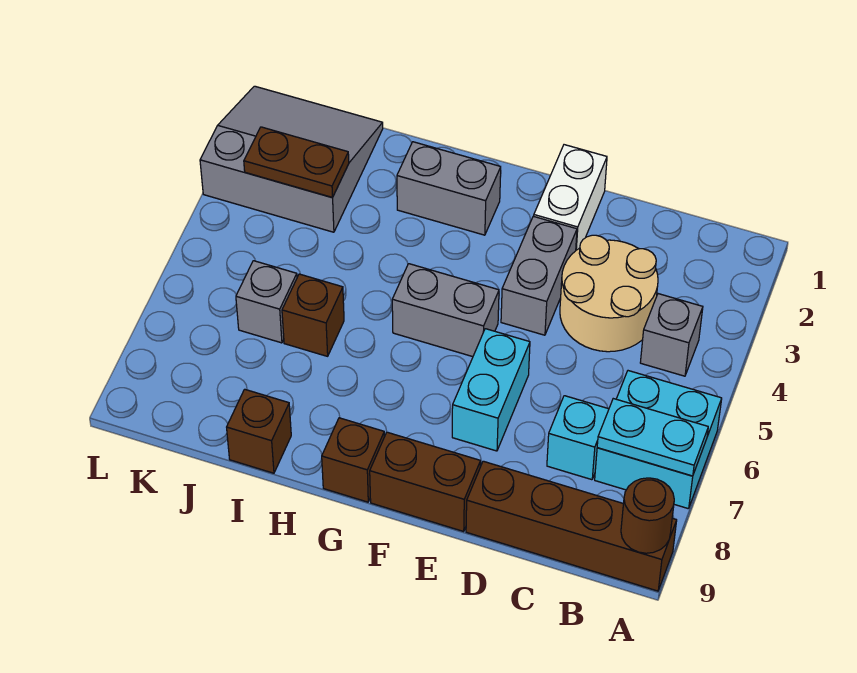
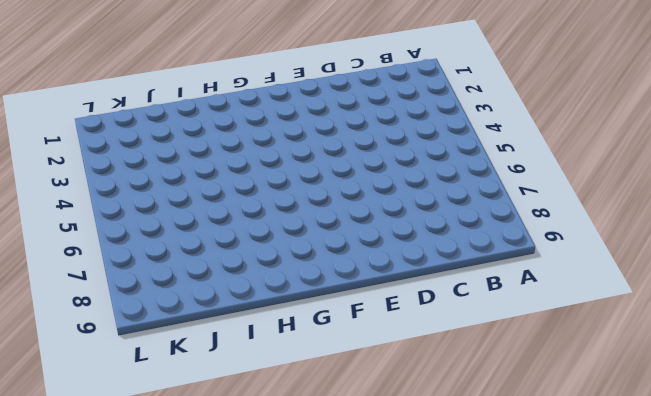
none -> cyan brick A6:B7 level 1
none -> brown brick A9:D9 level 1
none -> grey brick B4 level 1

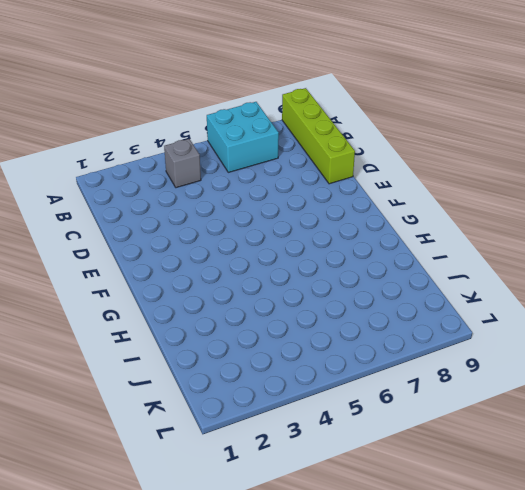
lime brick A9:D9 level 1 -> brown brick A9:D9 level 1
none -> tan round brick C3:D4 level 1
none -> cyan brick C7 level 1
none -> white brick E1:E2 level 1

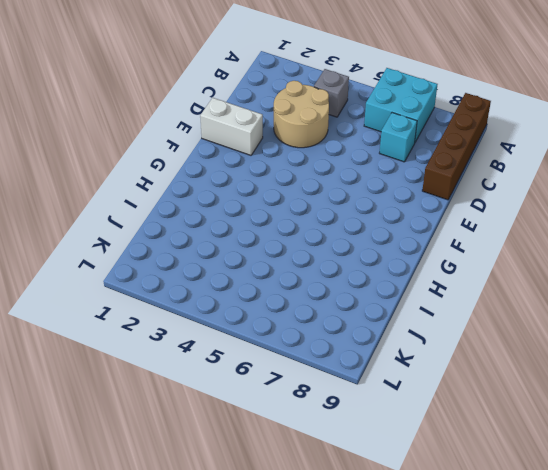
none -> grey brick E3:E4 level 1
none -> cyan brick E6:E7 level 1
none -> brown brick E9:F9 level 1

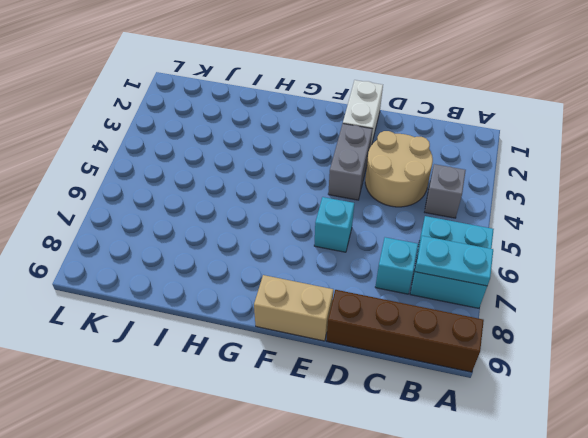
cyan brick E6 level 1 -> cyan brick E6:E7 level 1
tan brick E9:F9 level 1 -> brown brick E9:F9 level 1
none -> grey brick F5:G5 level 1
none -> grey brick G2:H2 level 1
none -> brown brick G9 level 1

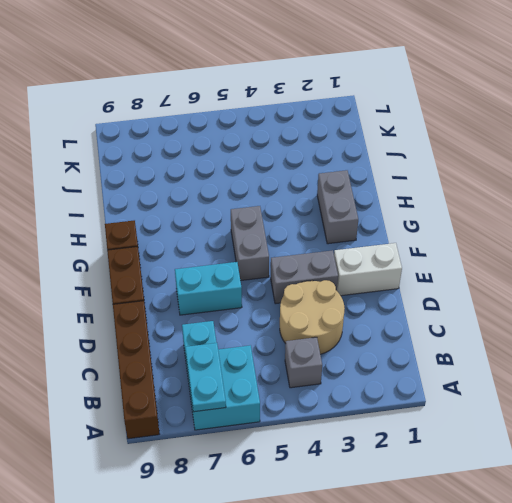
none -> brown brick I6 level 1
none -> brown brick I9 level 1
none -> grey slope J1:L3 level 1 top 3

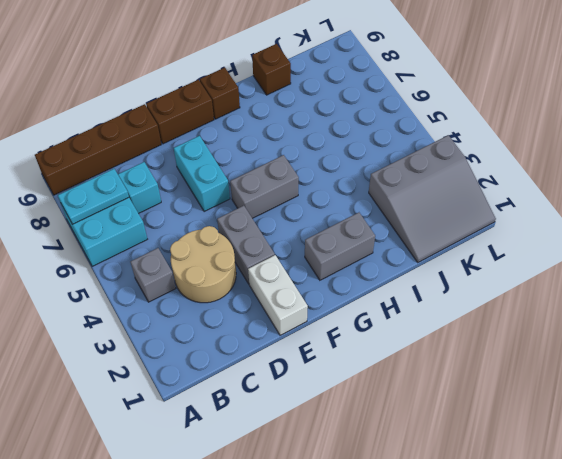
none -> brown brick I6 level 1
none -> grey brick J6 level 1
none -> brown round brick A9 level 2

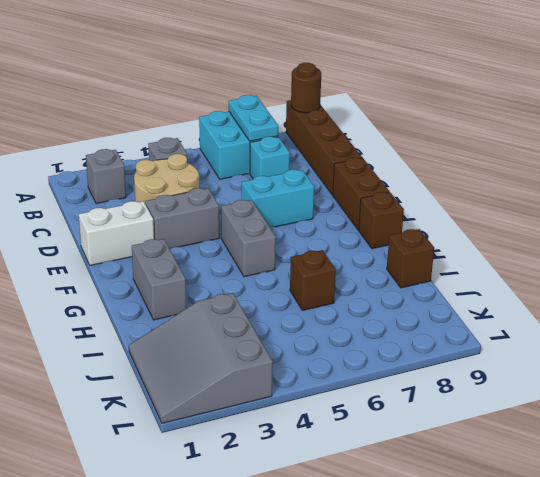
grey brick B2 level 1 -> grey brick J6 level 1
none -> brown plate J3:K3 level 2

